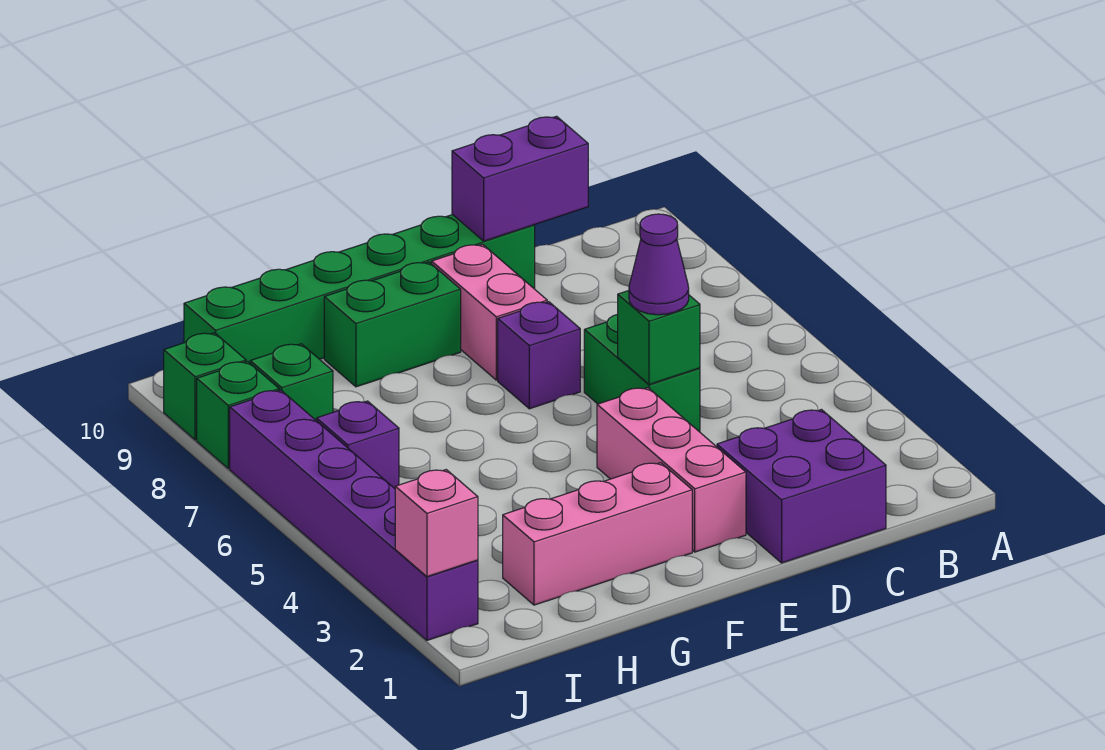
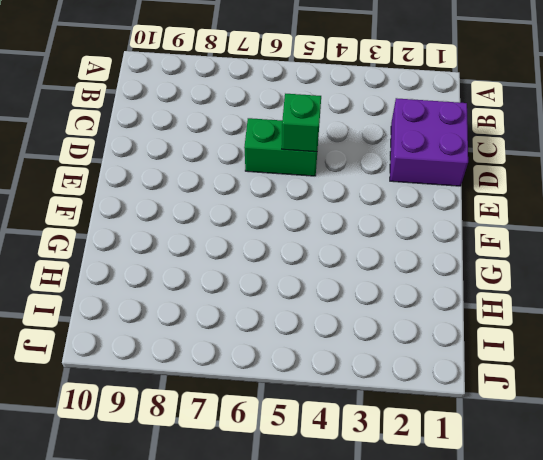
none -> green brick D10:I10 level 1
none -> pink brick E2:E4 level 1
none -> purple brick E7 level 1

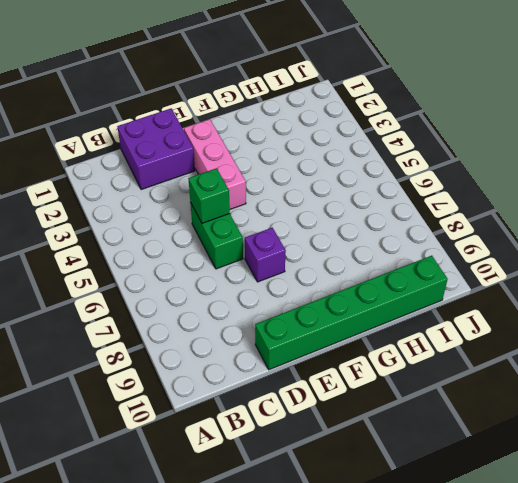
none -> pink brick E8:E9 level 1
none -> pink brick F2:H2 level 1
none -> green brick F9:G9 level 1

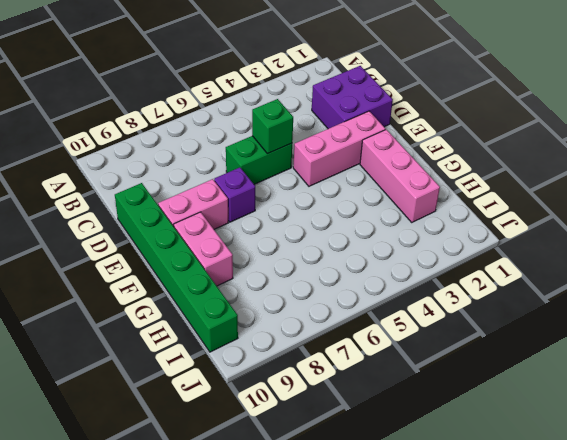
pink brick F9:G9 level 1 -> green brick F9:G9 level 1
none -> purple brick I6 level 1
none -> green brick I8 level 1
none -> purple brick J2:J7 level 1

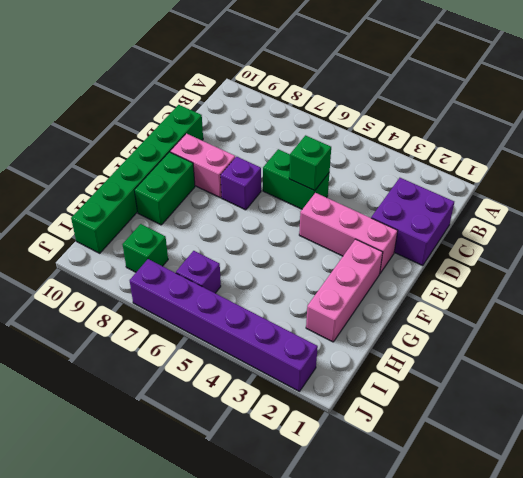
none -> green brick J8 level 1
none -> green brick J9 level 1
none -> purple brick C10:D10 level 2

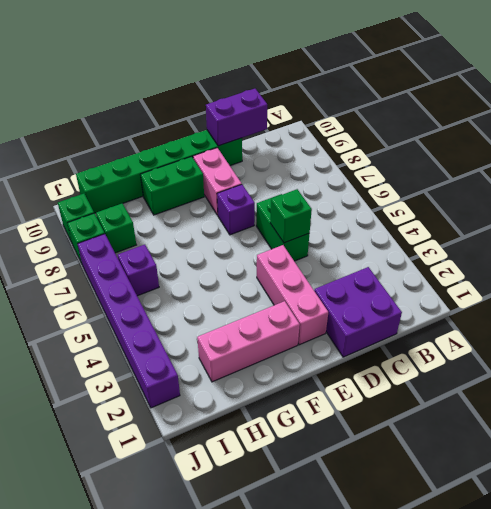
none -> pink brick J2 level 2
none -> purple cone D5 level 3

